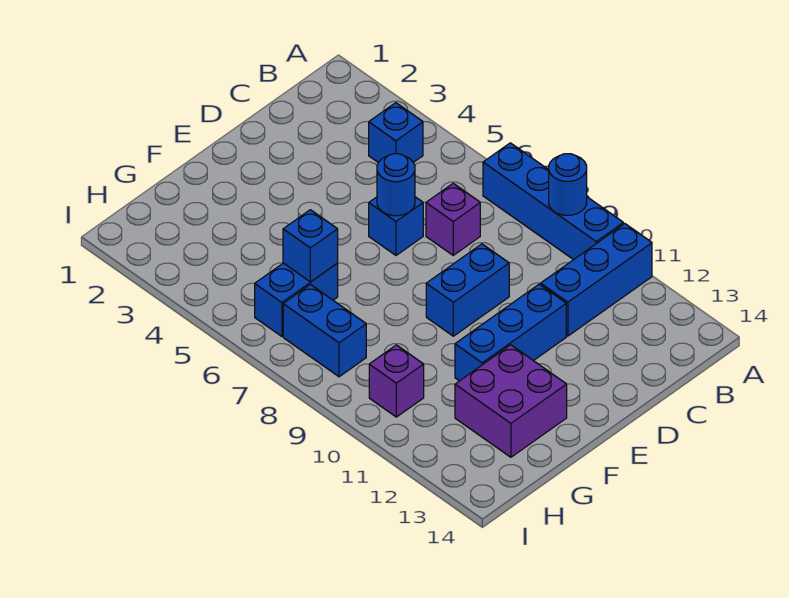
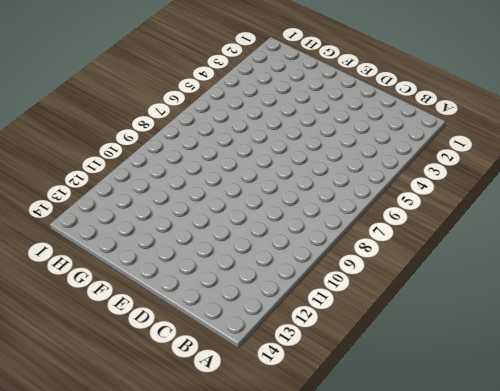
none -> blue brick A7:A10 level 1
none -> blue brick A11:C11 level 1
none -> blue brick B4 level 1

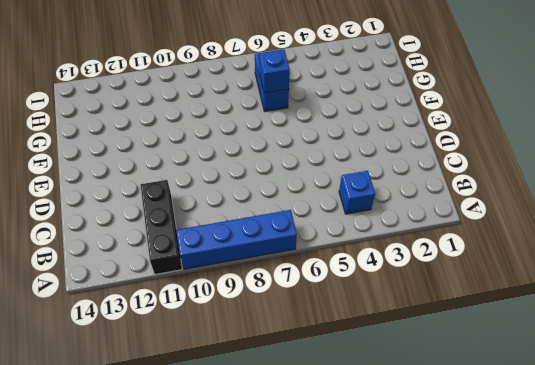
black brick A11:C11 level 1 -> blue brick A11:C11 level 1
none -> purple brick C7 level 1
none -> blue brick D6 level 1
none -> blue brick D9:E9 level 1

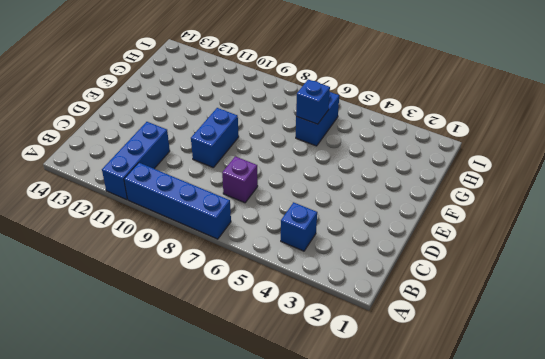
none -> blue brick D6 level 1
none -> blue brick D11:F11 level 1
none -> purple brick F12:G13 level 1

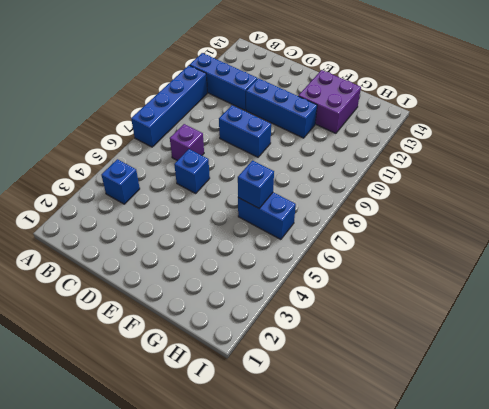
none -> blue brick H7:H8 level 1
none -> purple brick H10 level 1
none -> blue round brick A9 level 2

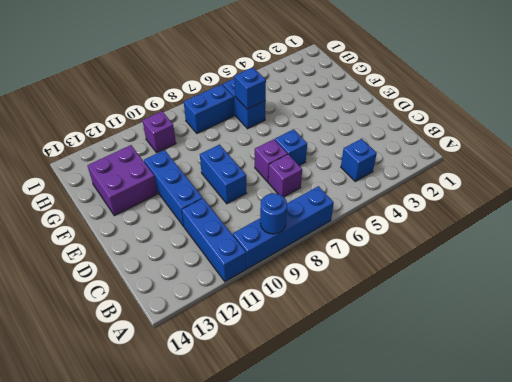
purple brick D7 level 1 -> none
none -> blue round brick D6 level 2

